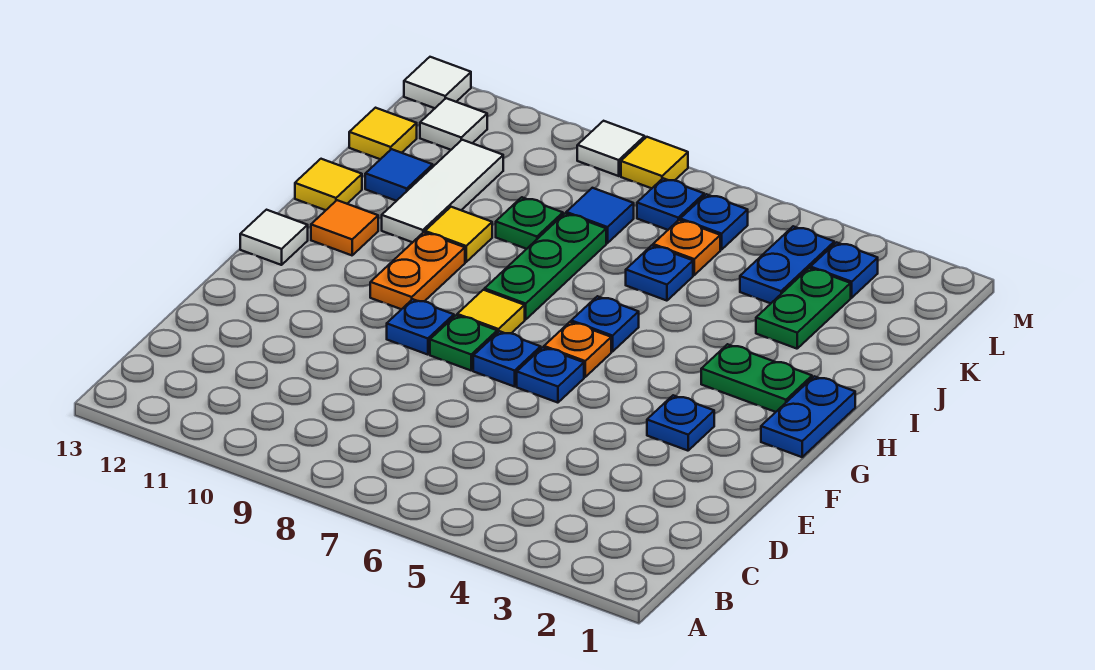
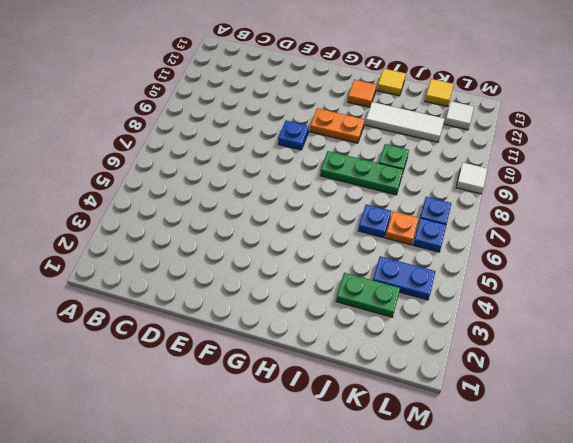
none -> blue plate F3 level 1
none -> blue plate F6 level 1
none -> blue plate F7 level 1
none -> green plate F8 level 1

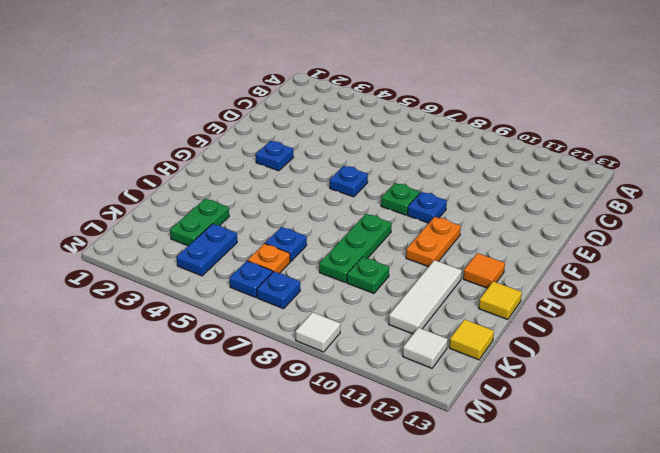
none -> blue plate F7 level 1
none -> blue plate G1:H1 level 1
none -> orange plate G6 level 1
none -> yellow tile G8 level 1

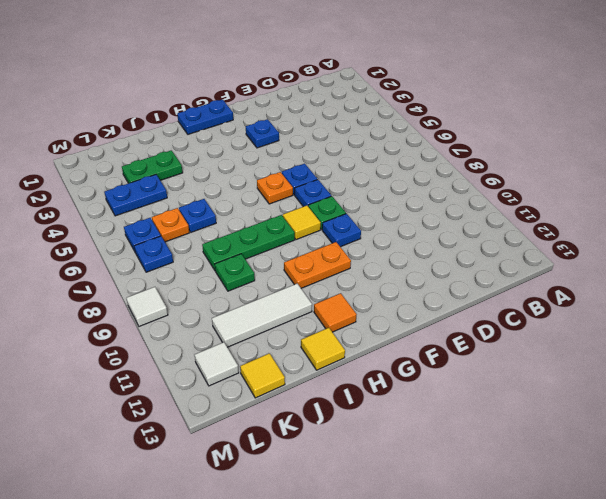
none -> white tile G13 level 1
none -> green plate H2:H3 level 1
none -> blue plate H6 level 1
none -> yellow tile I10 level 1

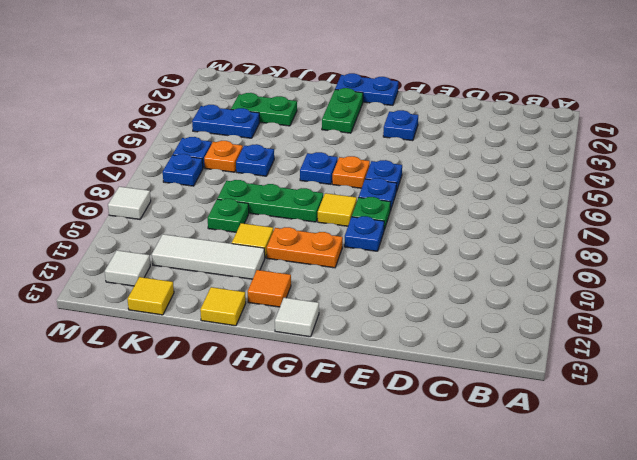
none -> blue tile J12 level 1
none -> blue tile K8 level 1
none -> blue plate L3 level 1
none -> yellow tile M8 level 1

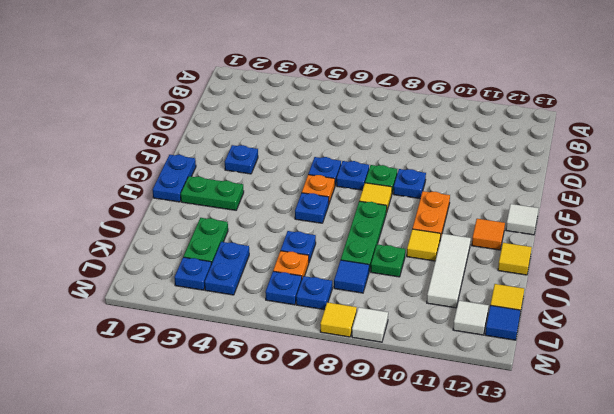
blue tile L13 level 1 -> blue tile J12 level 1
none -> white tile M13 level 1

